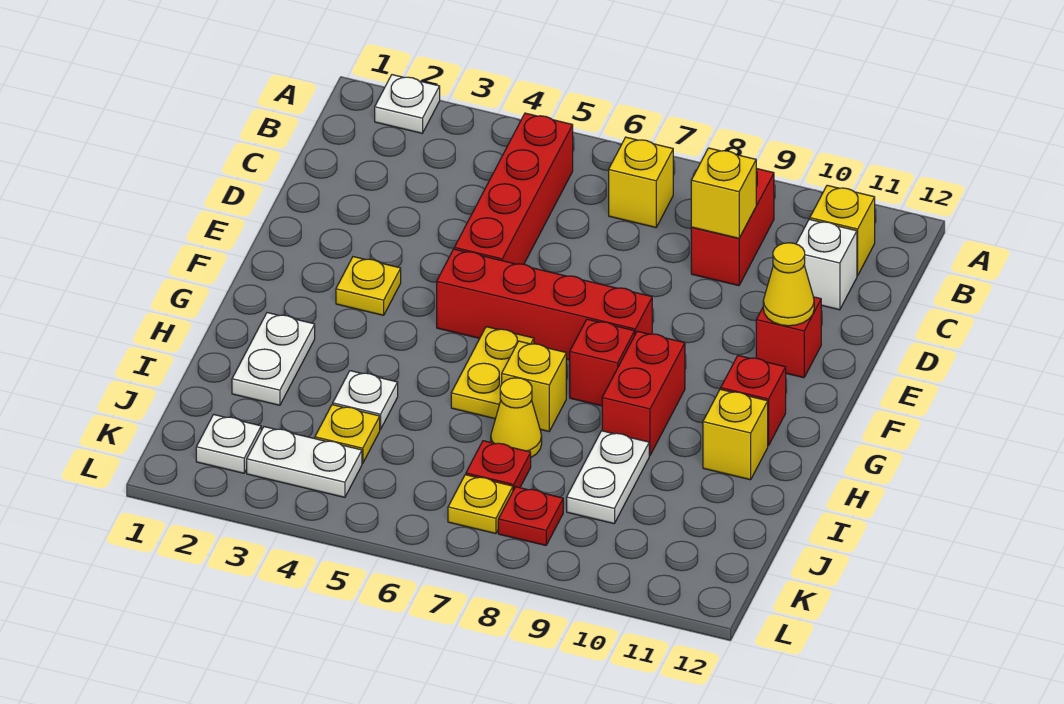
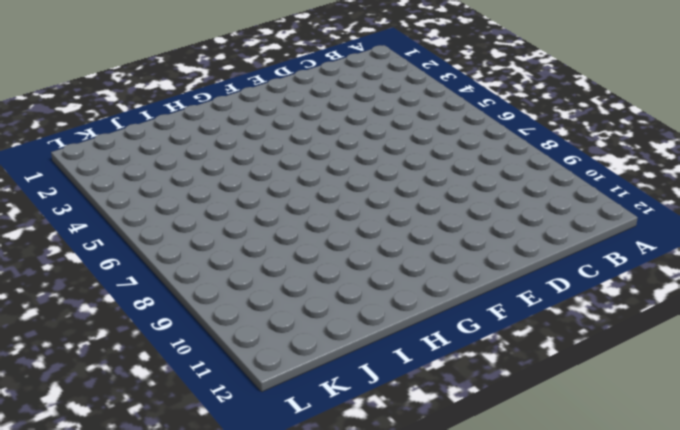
none -> white plate A2 level 1
none -> red brick B5:E5 level 1
none -> yellow brick B7 level 1

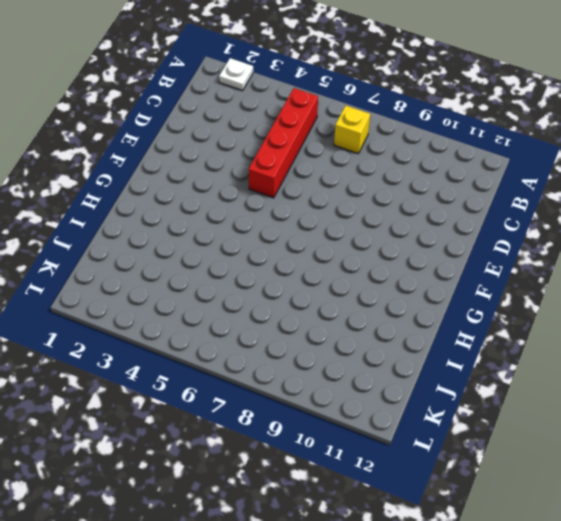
none -> red brick B9:C9 level 1
none -> yellow brick B11 level 1
none -> white brick C11 level 1

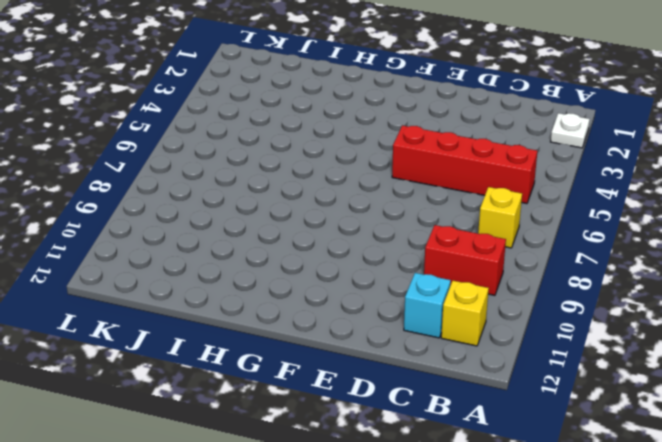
cyan brick C11 level 1 -> white brick C11 level 1
none -> red brick E11 level 1
none -> yellow plate F3 level 1
none -> red brick F5:F8 level 1

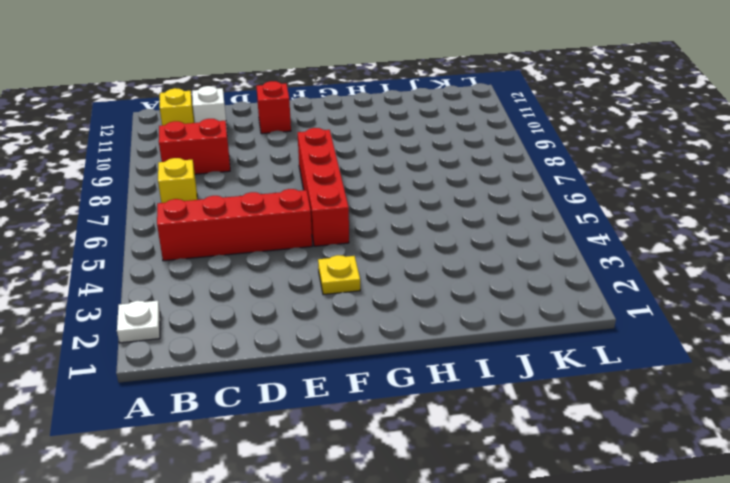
none -> yellow plate G6:H6 level 1
none -> red brick G8 level 1
none -> red brick G9:H9 level 1

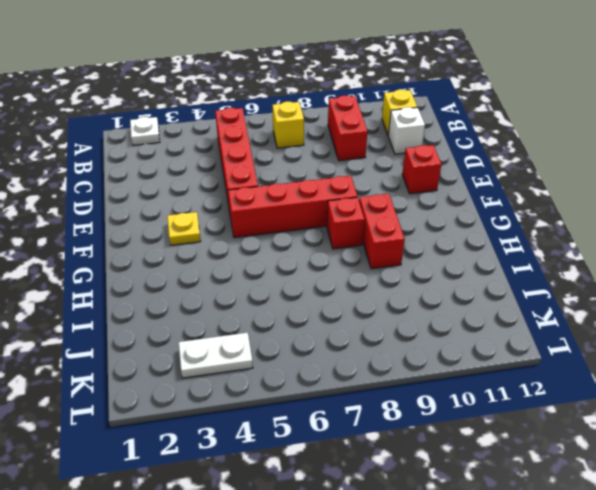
none -> yellow plate G6:H6 level 1
none -> red brick G11 level 1
none -> white plate H2:I2 level 1

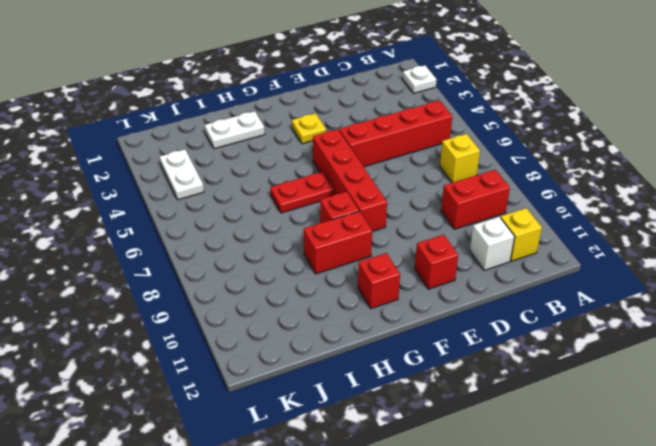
red plate G6:H6 level 1 -> yellow plate G6:H6 level 1
none -> yellow brick H7 level 1
none -> yellow brick H11 level 1
none -> white plate I4 level 1

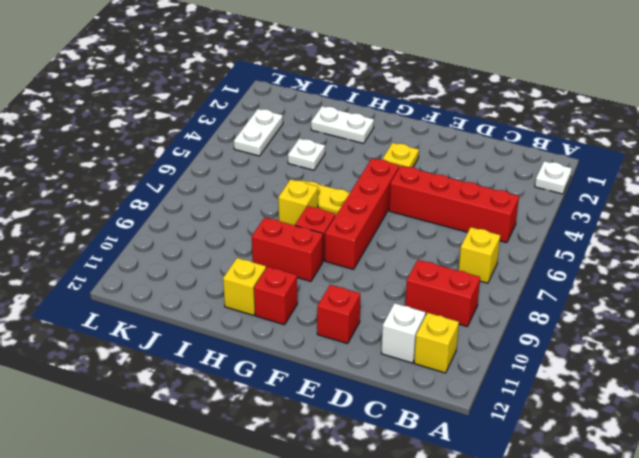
none -> yellow cone I7 level 1
none -> white plate I9:J9 level 1
none -> yellow plate J4 level 1

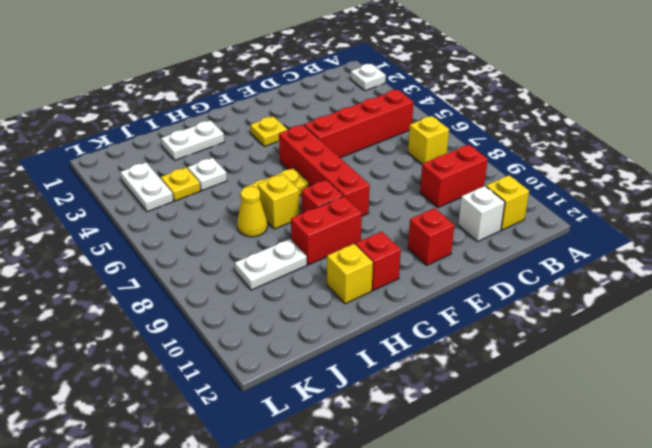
none -> red plate J7 level 1
none -> white plate K2 level 1
none -> yellow plate K7 level 1

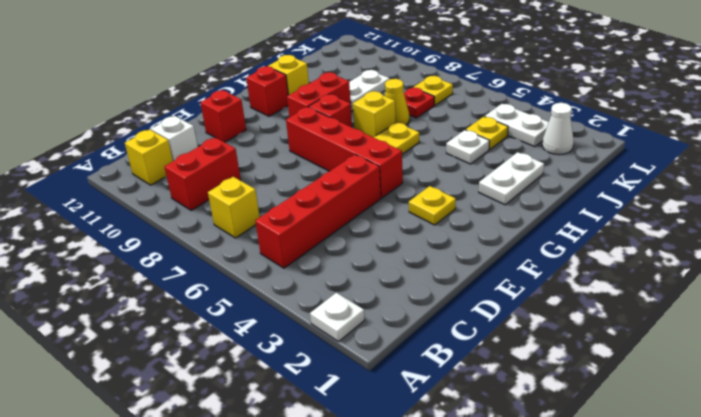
white cone K2 level 1 -> white plate K2 level 1
none -> red plate K8 level 1
none -> yellow brick C9 level 2
none -> yellow cone E11 level 2

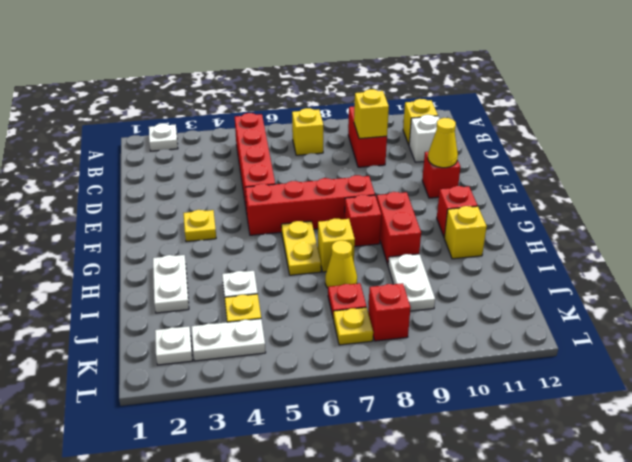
red brick K8 level 1 -> red plate K8 level 1

